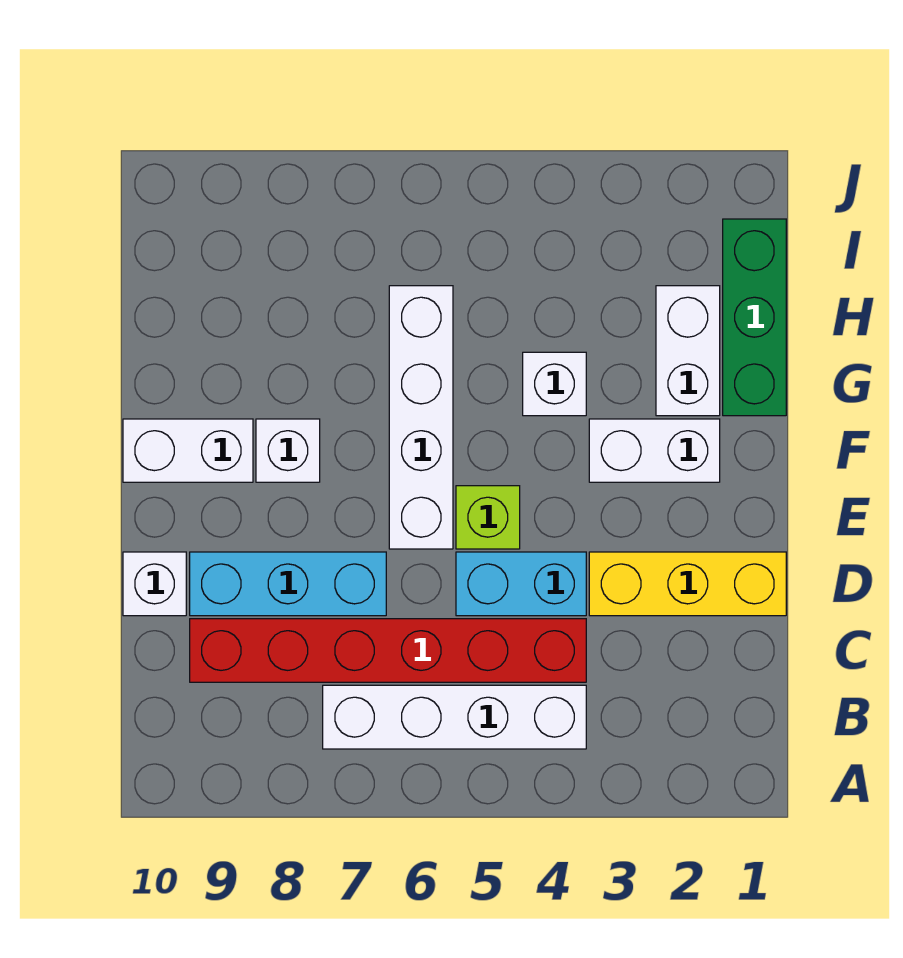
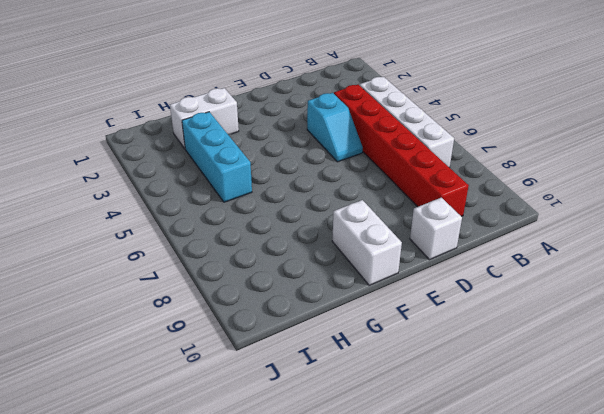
cyan slope D4:D5 level 1 top 4 -> cyan brick D4:D5 level 1
cyan brick H3:H5 level 1 -> cyan brick D7:D9 level 1
none -> yellow brick D1:D3 level 1
none -> lime brick E5 level 1
none -> white brick E6:H6 level 1

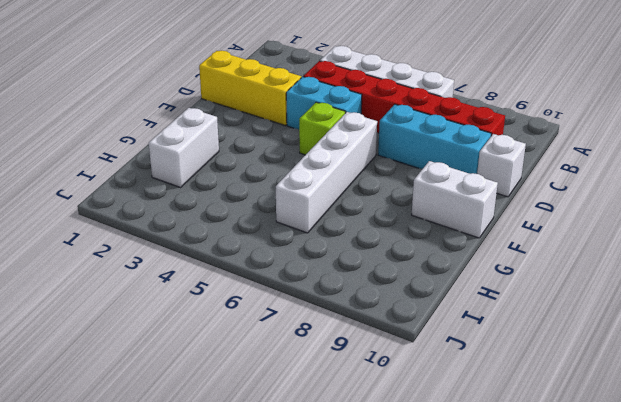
none -> white brick F2:F3 level 1
none -> white brick F8 level 1
none -> green brick G1:I1 level 1

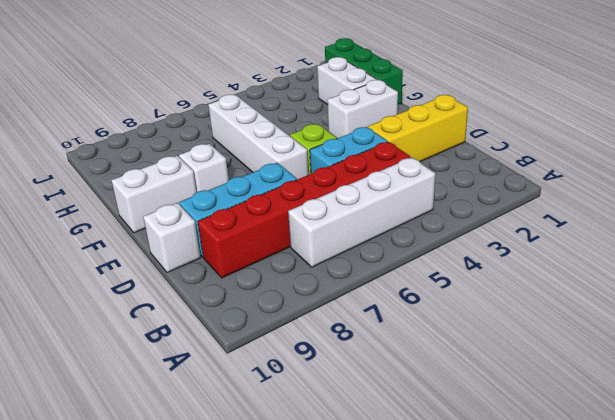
none -> white brick G4 level 1

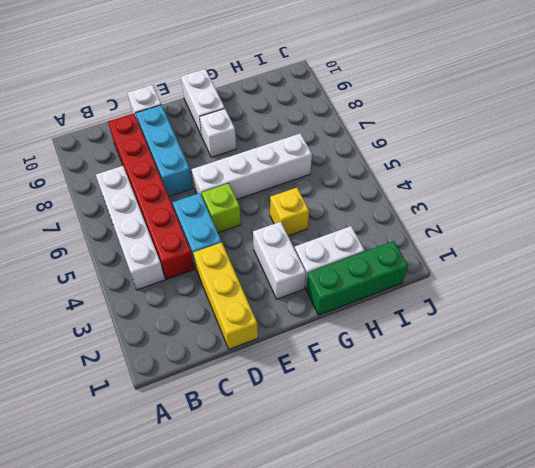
yellow brick G4 level 1 -> white brick G4 level 1

